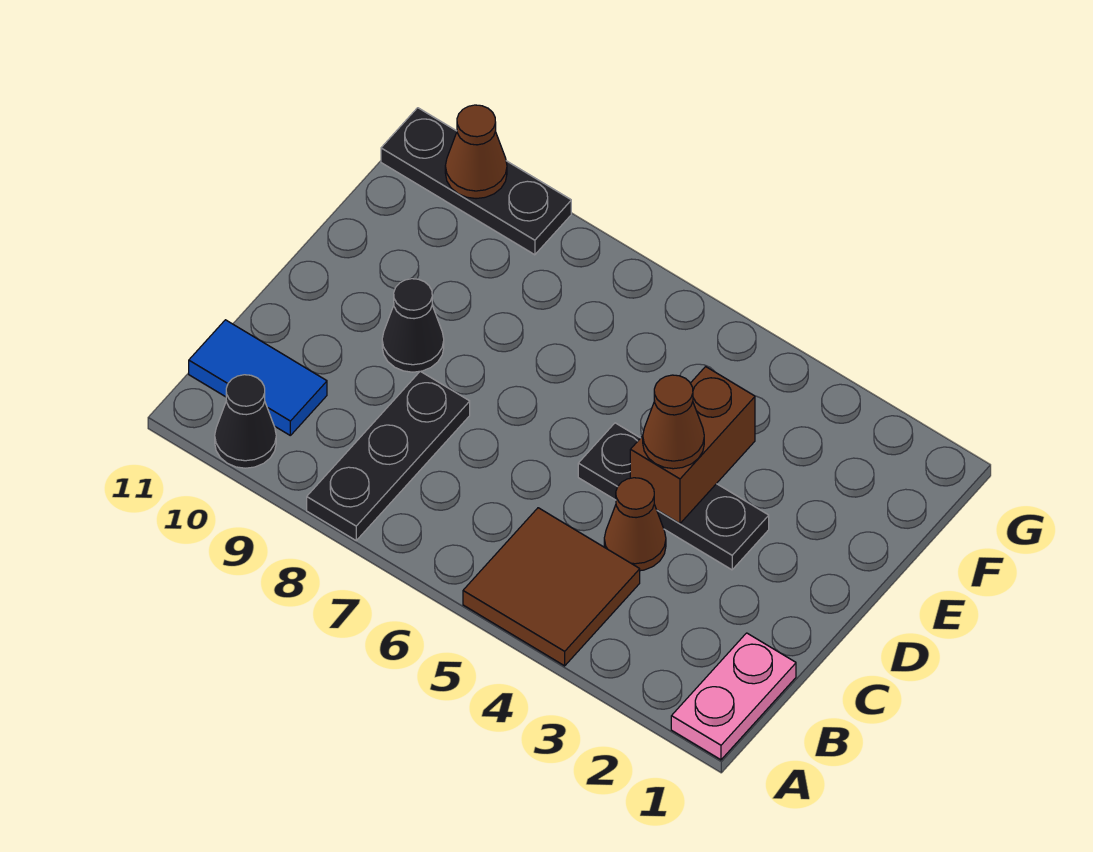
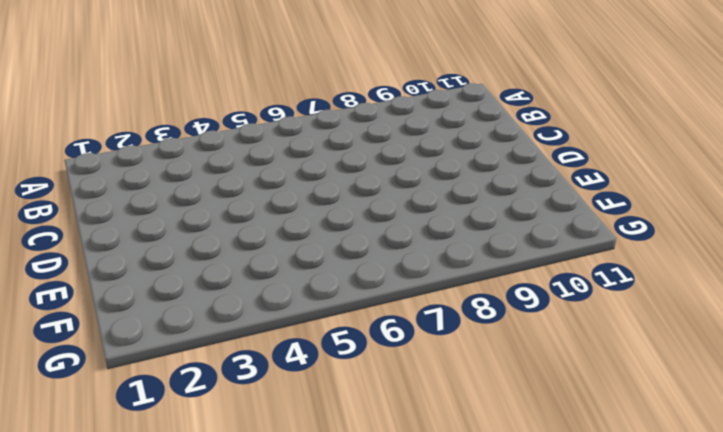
none -> pink plate A1:B1 level 1
none -> brown tile A4:B5 level 1
none -> black plate A8:C8 level 1

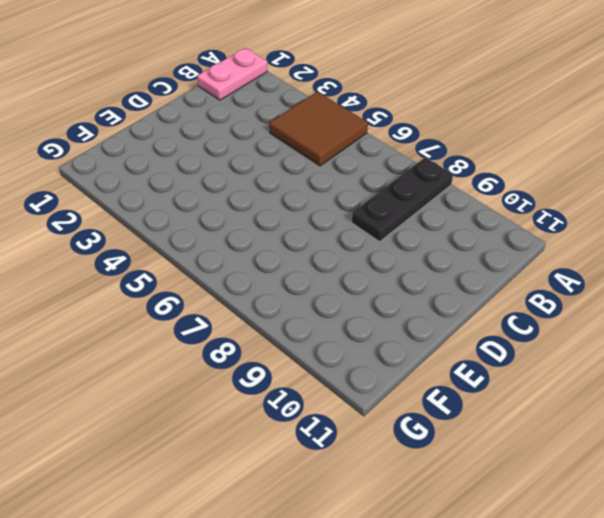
none -> black cone A10 level 1
none -> blue tile B10:B11 level 1
none -> brown cone C4 level 1

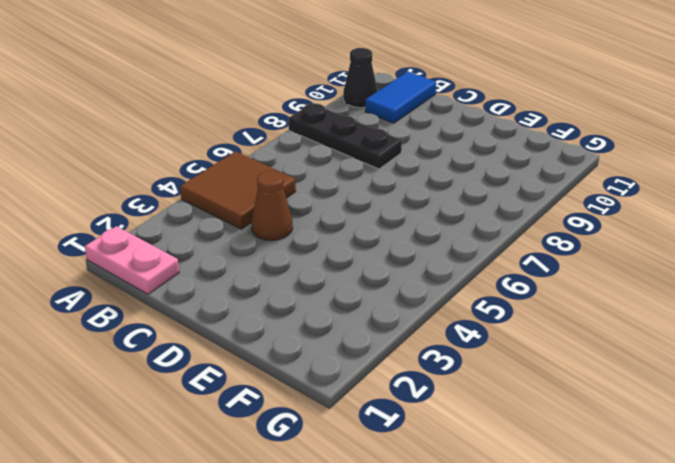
none -> black plate D3:D5 level 1
none -> black cone D9 level 1
none -> black plate G9:G11 level 1

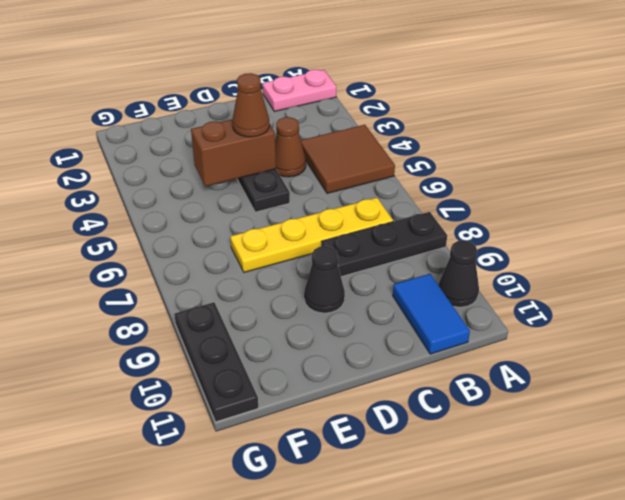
yellow plate B7:E7 level 1 -> none
none -> brown cone G10 level 2

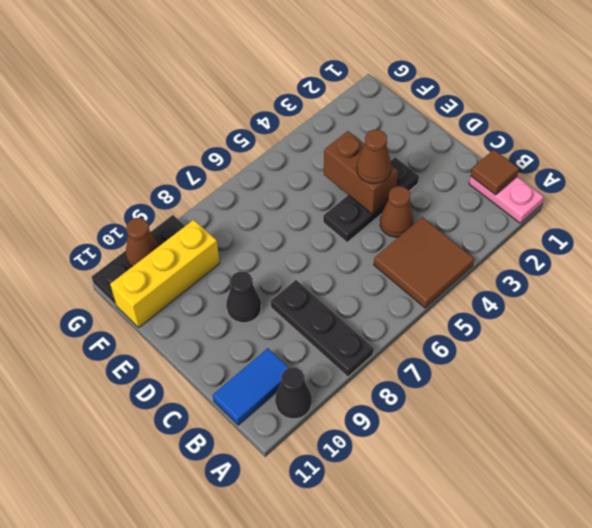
brown tile B1 level 2 -> none
yellow brick F9:F11 level 1 -> none

